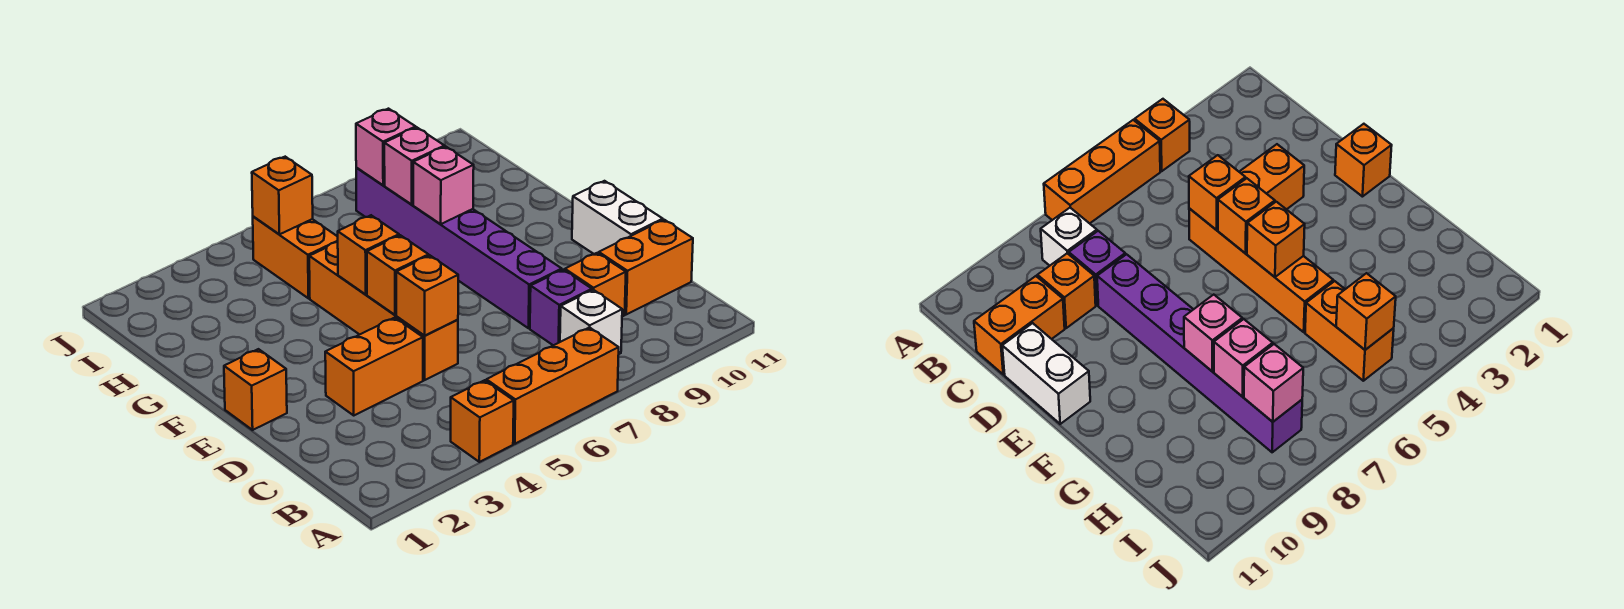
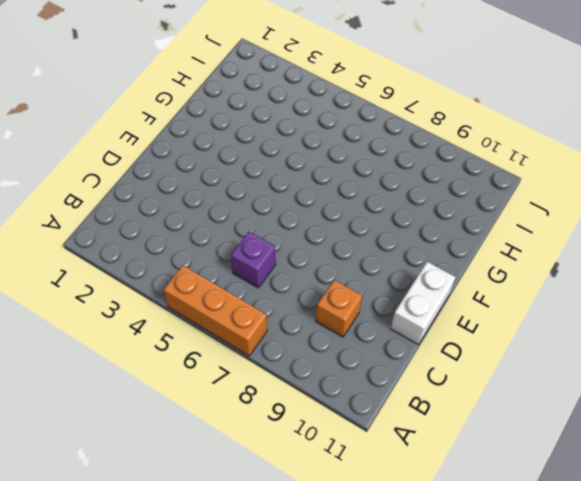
purple brick C6 level 1 -> purple brick C8 level 1
none -> orange brick A4 level 1
none -> white brick B8 level 1
none -> orange brick C10:C11 level 1

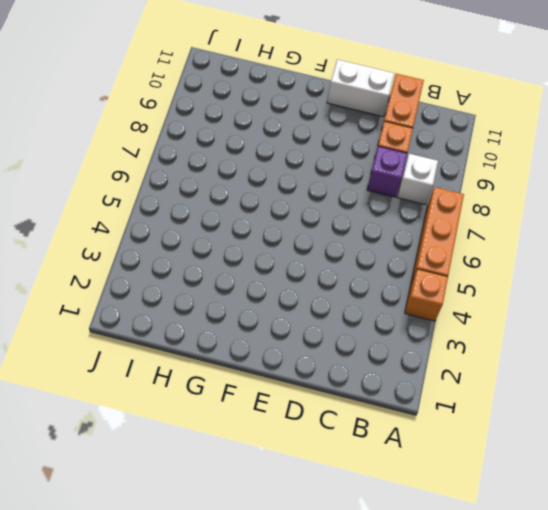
none -> orange brick D3:D4 level 1
none -> orange brick D5:G5 level 1
none -> purple brick D8:I8 level 1

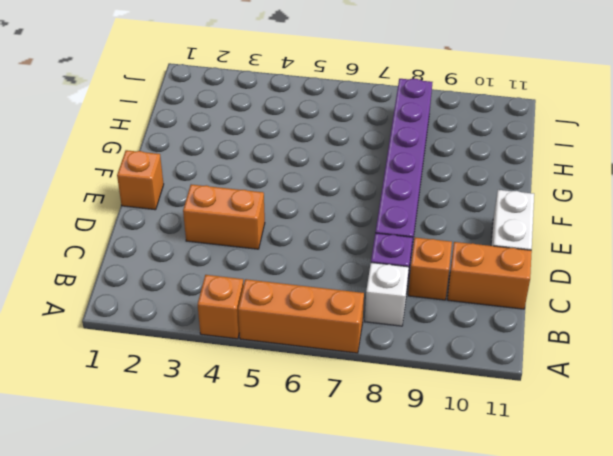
none -> orange brick D5:G5 level 1
none -> orange brick H5:I5 level 1
none -> orange brick D5 level 2

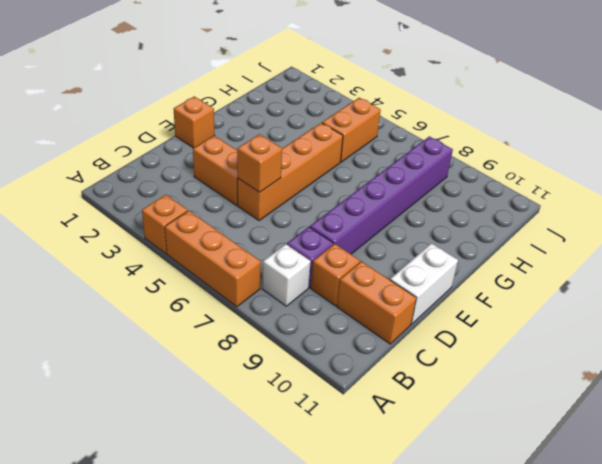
none -> orange brick E5 level 2
none -> orange brick F5 level 2
none -> pink brick G8 level 2

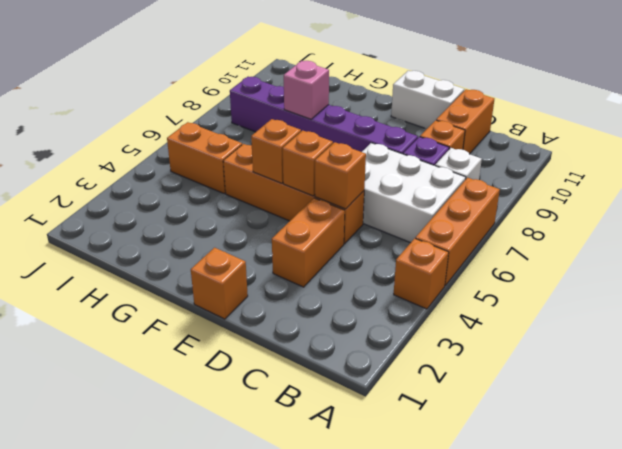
white brick B6:D7 level 1 -> none
none -> pink brick H8 level 2
none -> orange brick I5 level 2
none -> pink brick I8 level 2

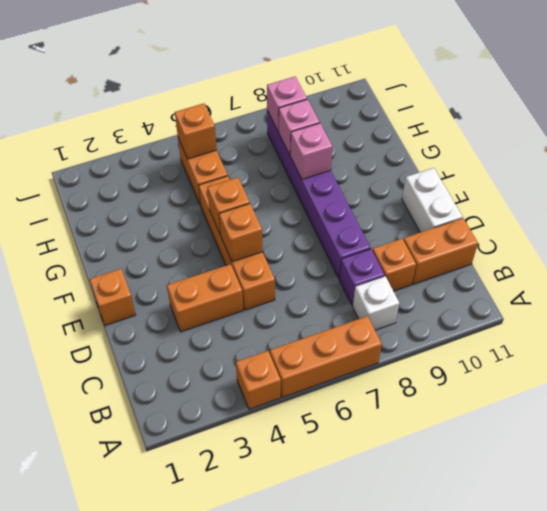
none -> orange brick D5 level 2

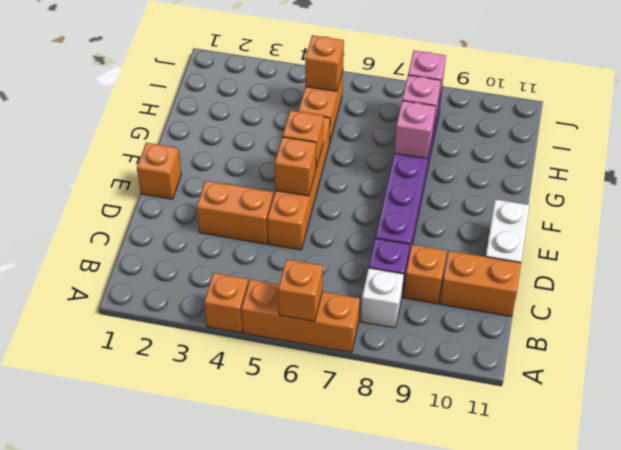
orange brick A6 level 2 -> orange brick D5 level 2

